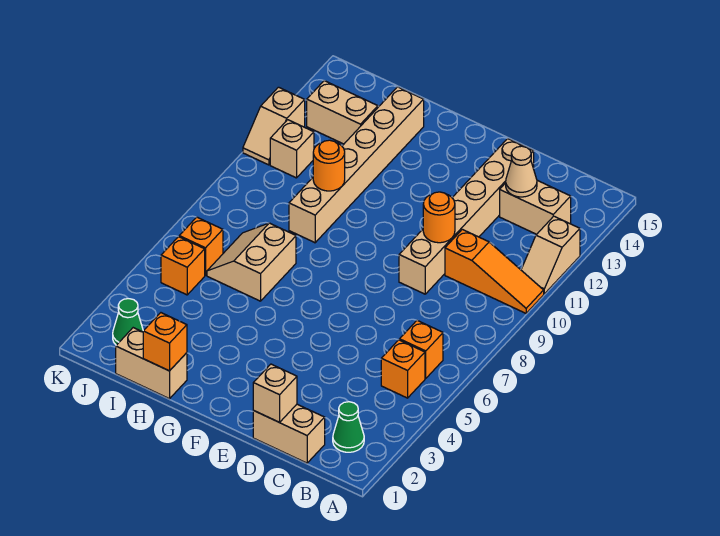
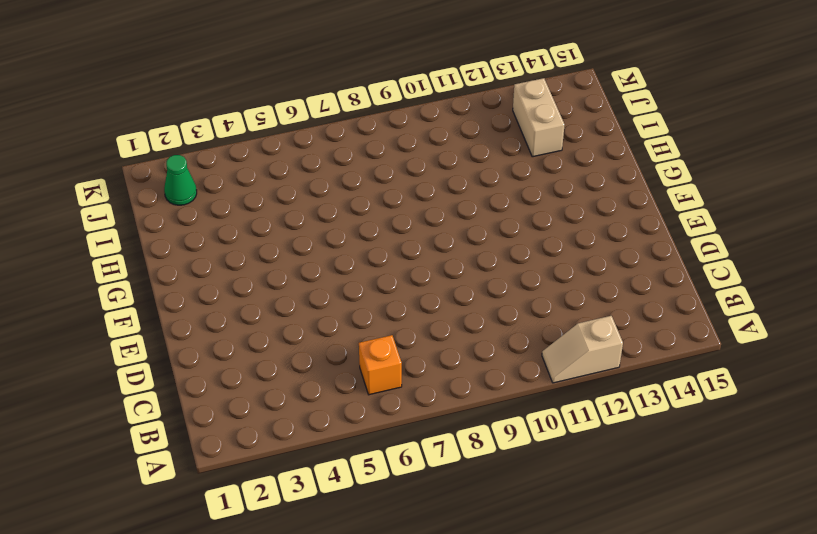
none -> orange slope A10:C10 level 1 top C
none -> green cone B2 level 1
none -> orange brick B5 level 1

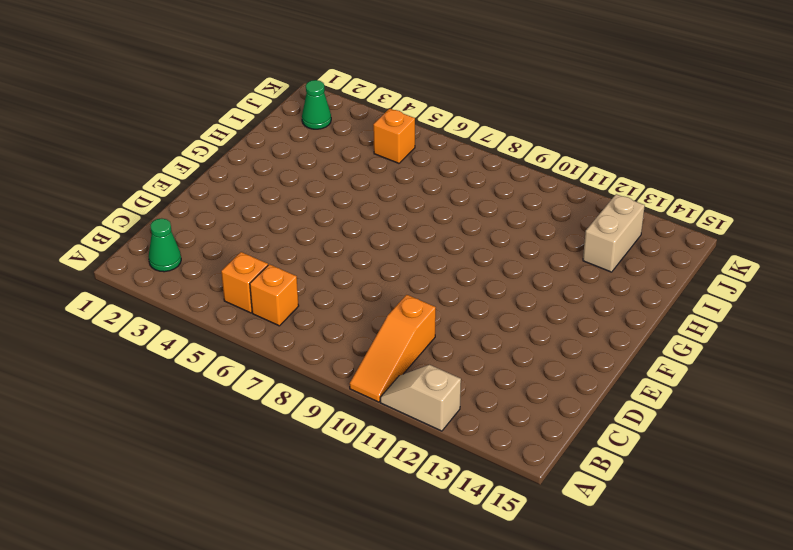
none -> tan brick B13:C13 level 1
none -> tan brick C1:D1 level 1
none -> tan brick D9:D14 level 1

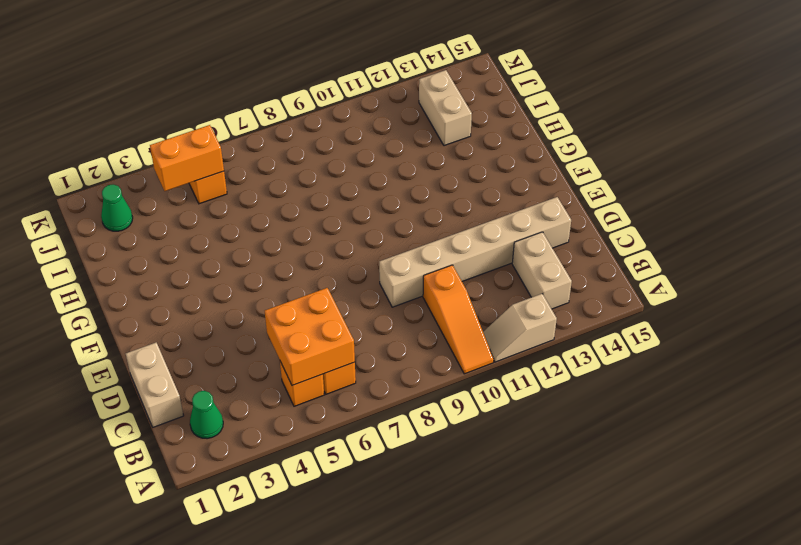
orange brick B5:C6 level 2 -> none
orange brick J4:J5 level 2 -> none
none -> tan brick H1:I1 level 1
none -> tan slope H6:I7 level 1 top H
none -> tan brick H9:H14 level 1

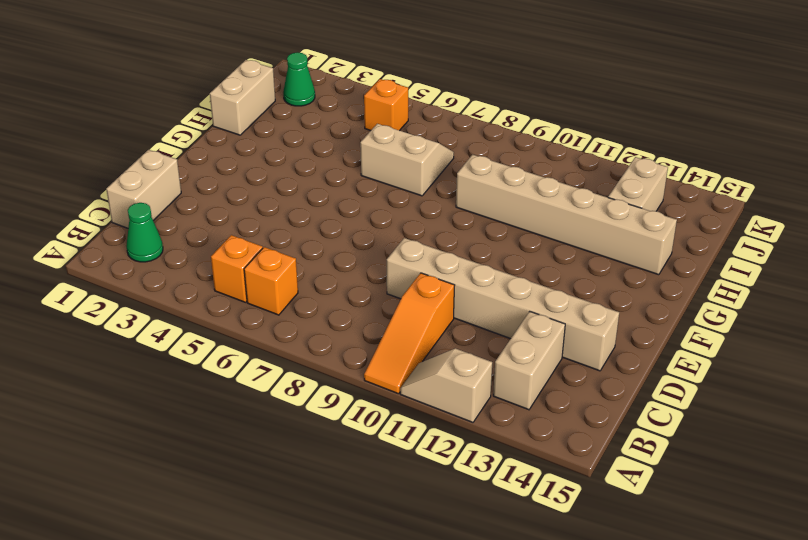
none -> orange brick J6 level 1
none -> tan brick J11 level 1
none -> tan slope K11:K12 level 1 top 12

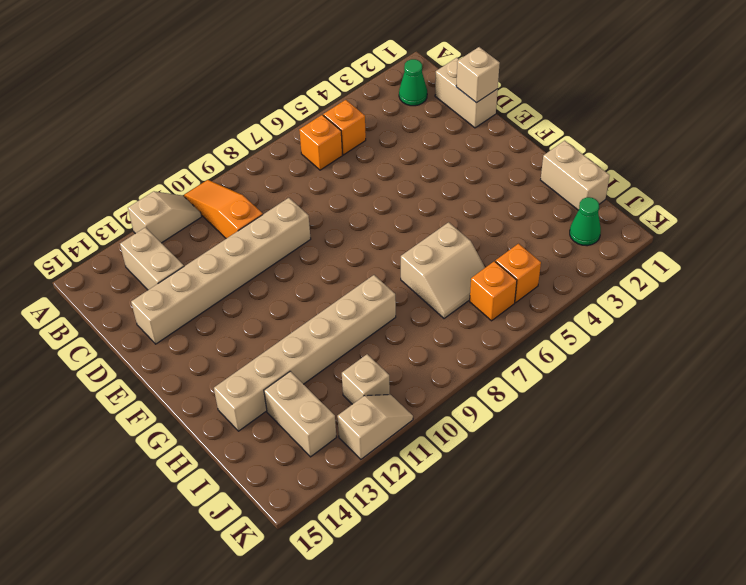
none -> tan cone C13 level 2
none -> orange round brick D10 level 2
none -> orange brick H1 level 2

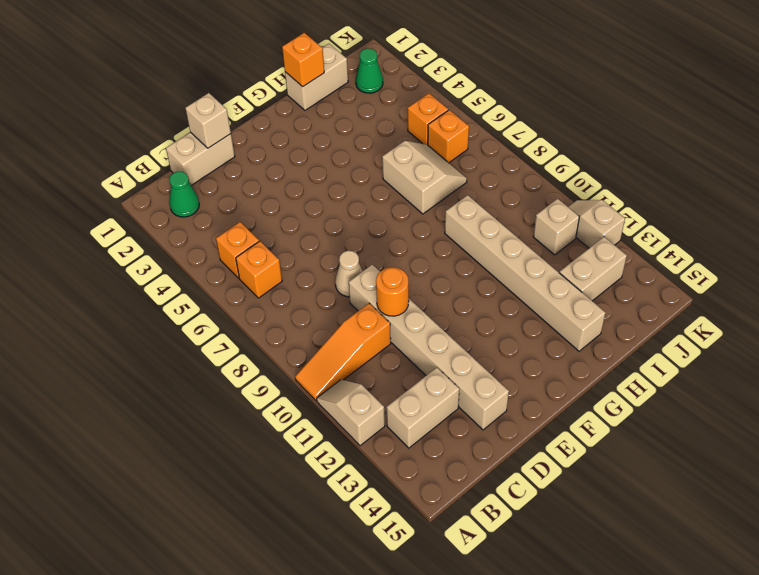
tan cone D8 level 1 -> tan cone C13 level 2
none -> orange round brick H10 level 2

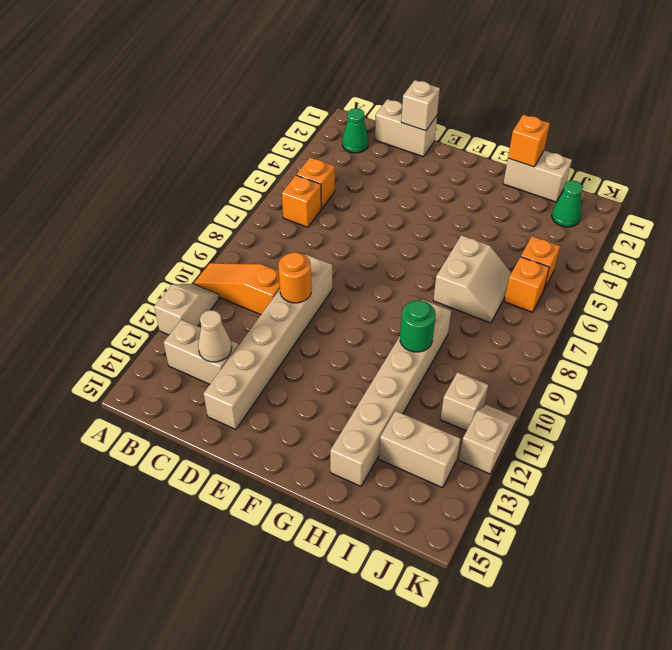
green round brick H10 level 2 -> orange round brick H10 level 2

